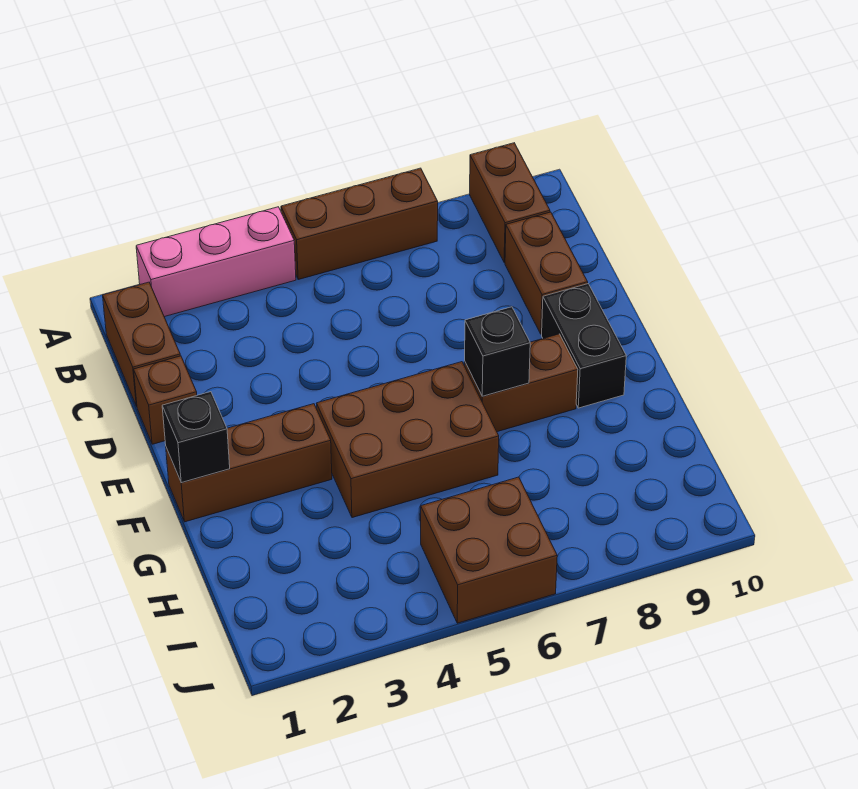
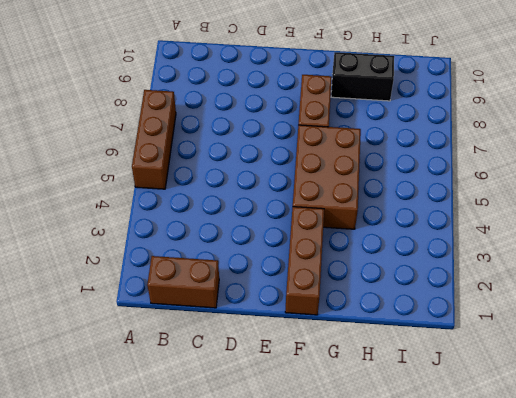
black brick G9:H9 level 1 -> black brick E9:F9 level 1
none -> pink brick A2:A4 level 1
none -> brown brick A9:B9 level 1
none -> brown brick C9:D9 level 1

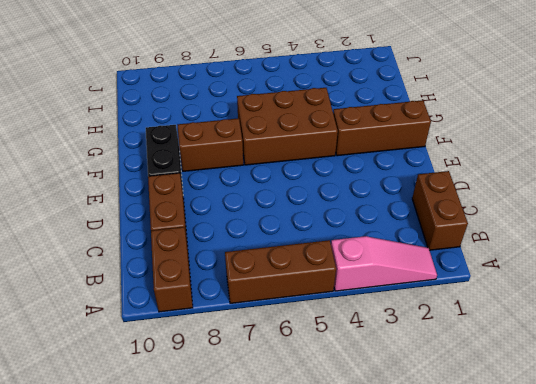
pink slope A2:A4 level 1 top 4 -> pink brick A2:A4 level 1
none -> brown brick D1 level 1
none -> brown brick I5:J6 level 1
none -> black brick F1 level 2

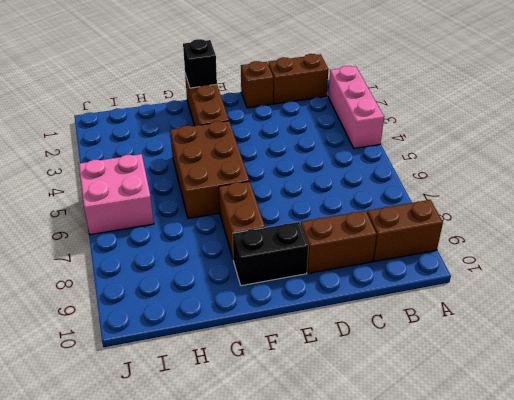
pink brick I5:J6 level 1 -> brown brick I5:J6 level 1
none -> brown brick A5:A7 level 1
none -> black brick F7 level 2

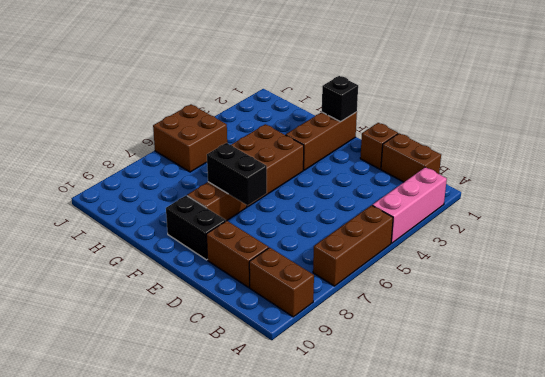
black brick E7:F7 level 2 -> black brick F7 level 2

